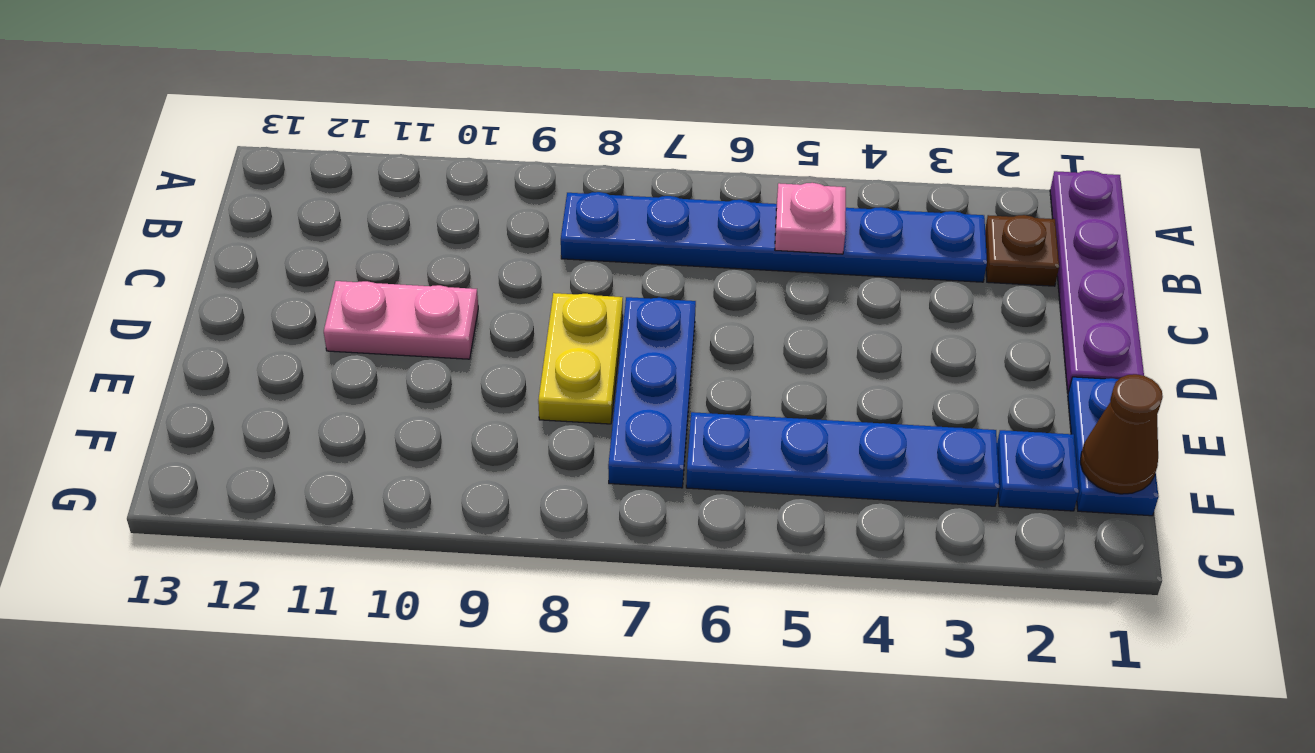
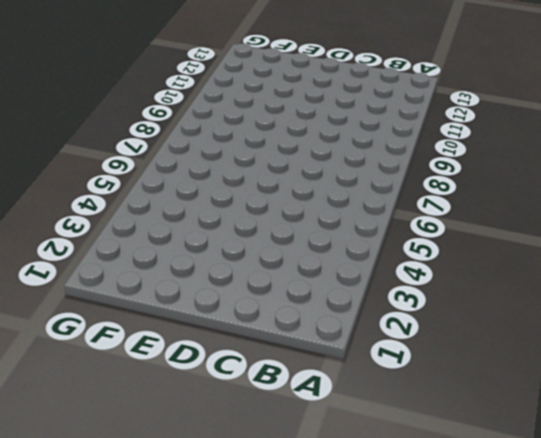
none -> purple plate A1:D1 level 1
none -> brown plate B2 level 1

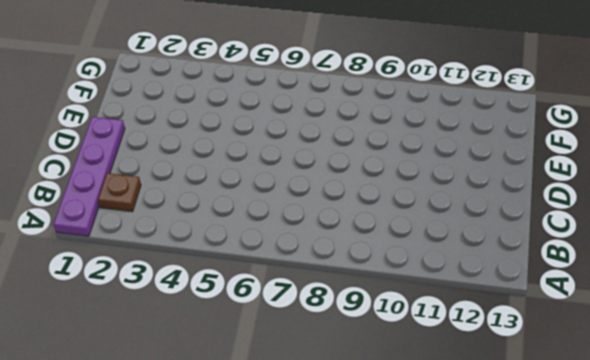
none -> blue plate B3:B8 level 1
none -> blue plate D7:F7 level 1

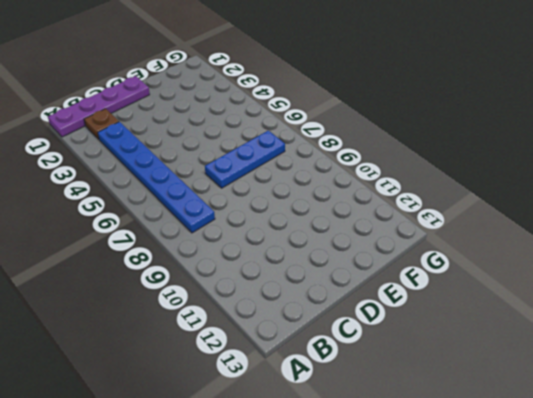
none -> yellow plate D8:E8 level 1
none -> pink plate D10:D11 level 1

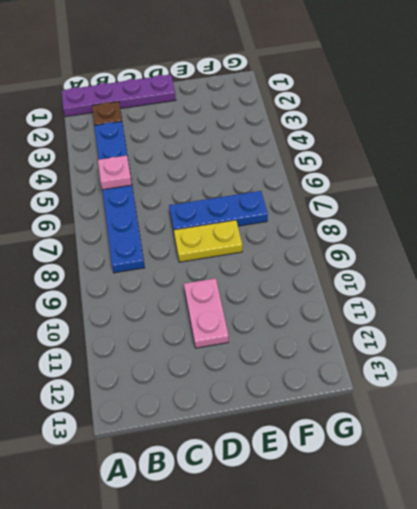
none -> blue plate E1:F1 level 1
none -> blue plate F2 level 1

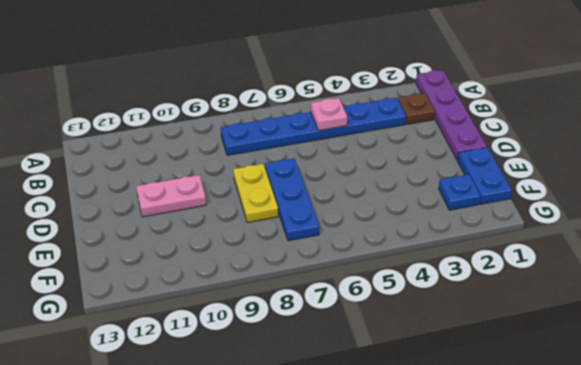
none -> blue plate F3:F6 level 1
none -> brown cone F1 level 2

